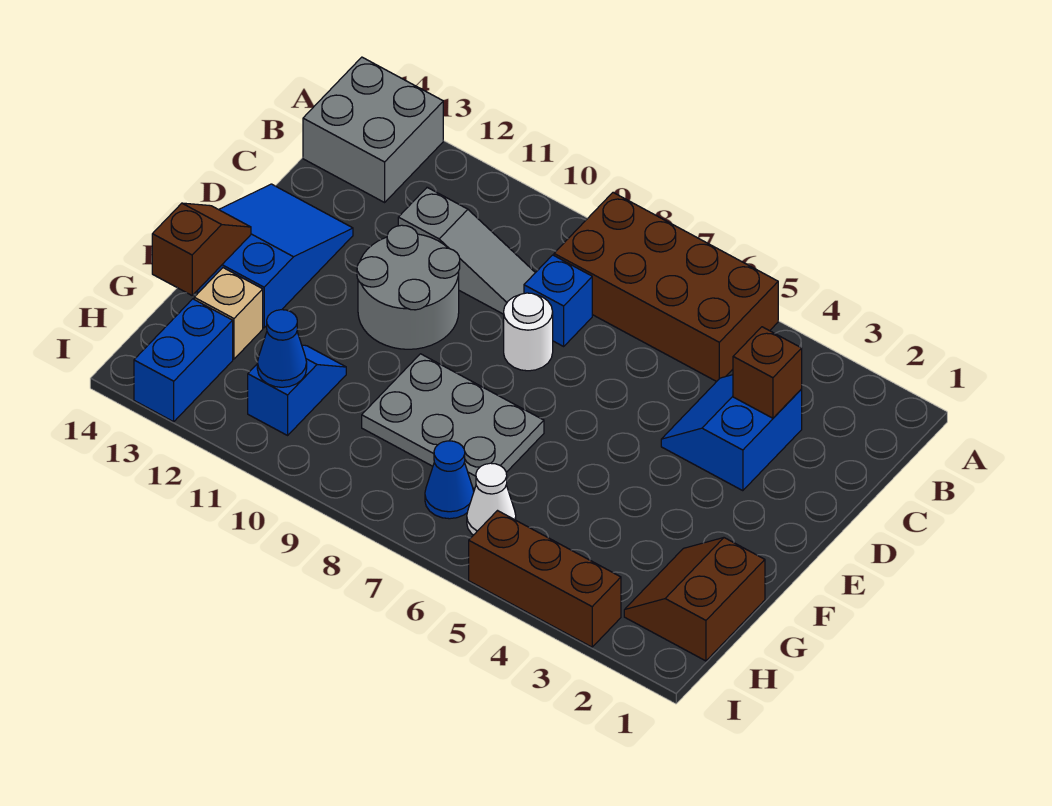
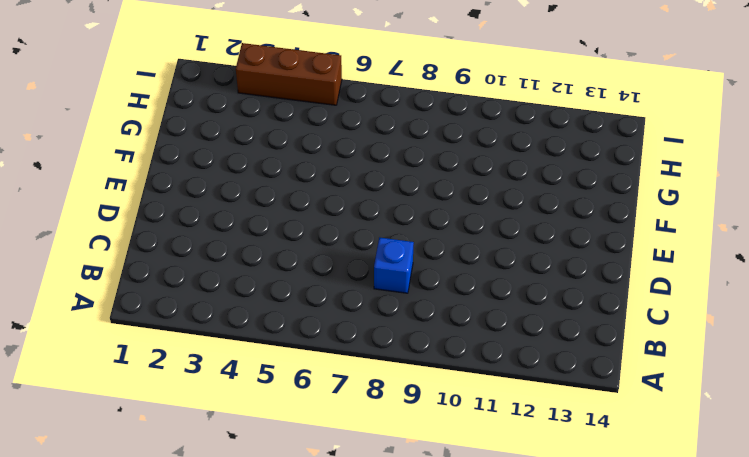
none -> brown brick A5:B8 level 1
none -> grey brick A13:B14 level 1
none -> blue slope C3:D4 level 1 top 3

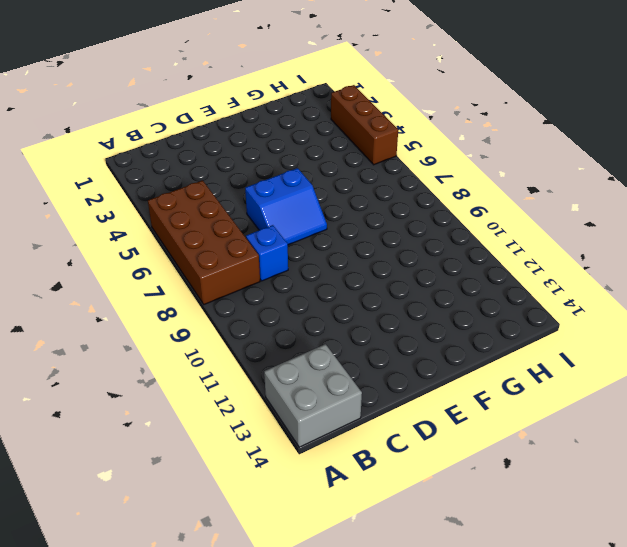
blue slope D6:E7 level 1 top 6 -> blue slope C3:D4 level 1 top 3
none -> grey slope C9:C11 level 1 top 11
none -> white round brick D8 level 1
none -> grey round brick D10:E11 level 1

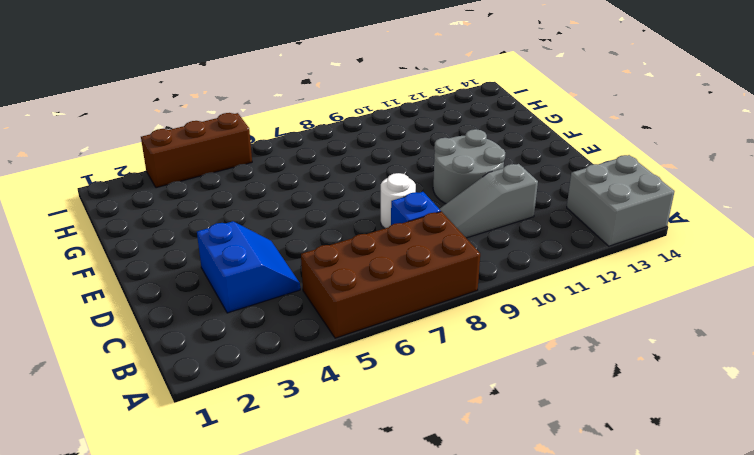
none -> blue slope D13:F14 level 1 top F
none -> grey plate F7:G9 level 1
none -> brown slope G1:H2 level 1 top 1

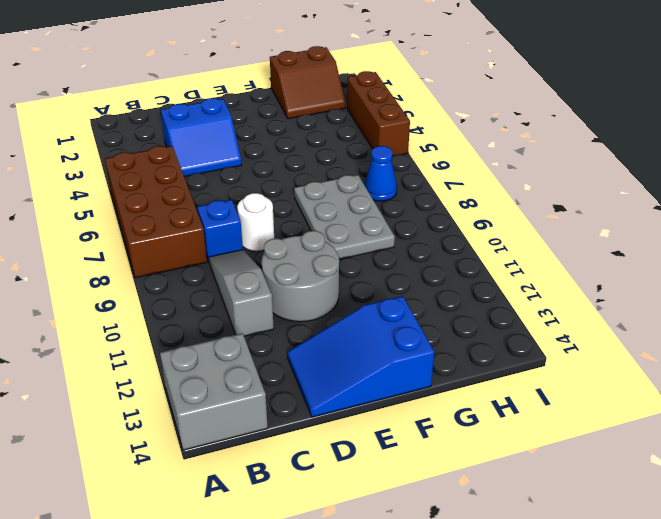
none -> blue slope G11:H11 level 1 top H
none -> tan brick G13 level 1
none -> white cone H6 level 1

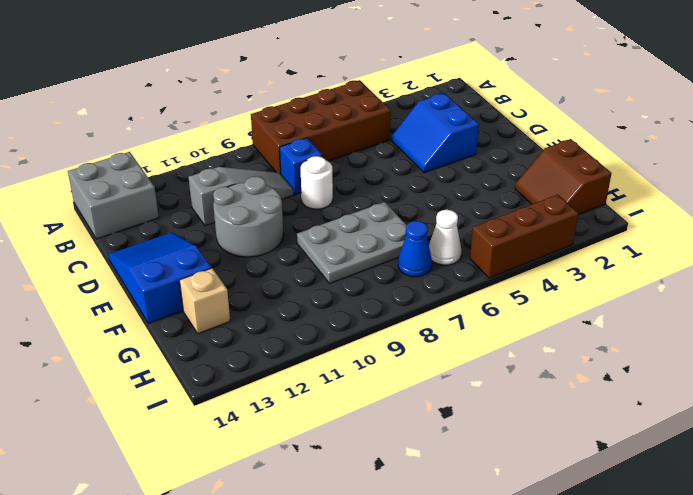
none -> blue slope G11:H11 level 1 top H
none -> blue brick H13:I13 level 1
none -> brown brick C3 level 2

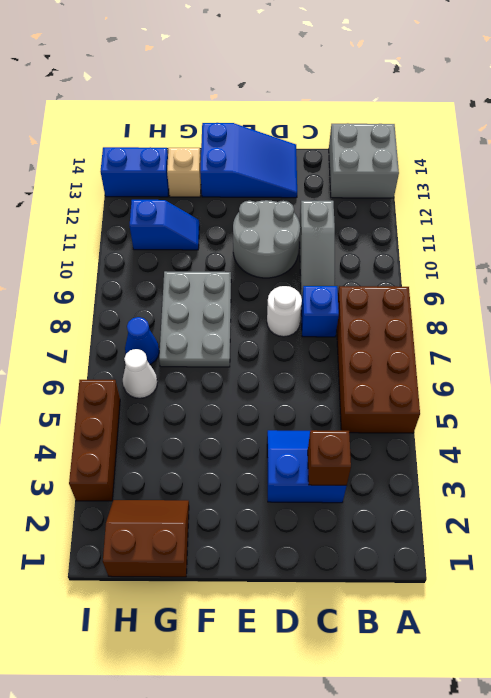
none -> brown slope F14:G14 level 2 top G
none -> blue cone H11 level 2

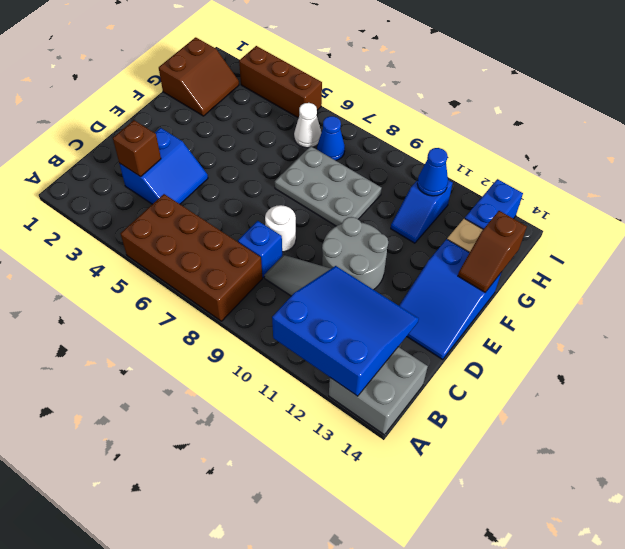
blue slope A11:C13 level 2 top A -> none

